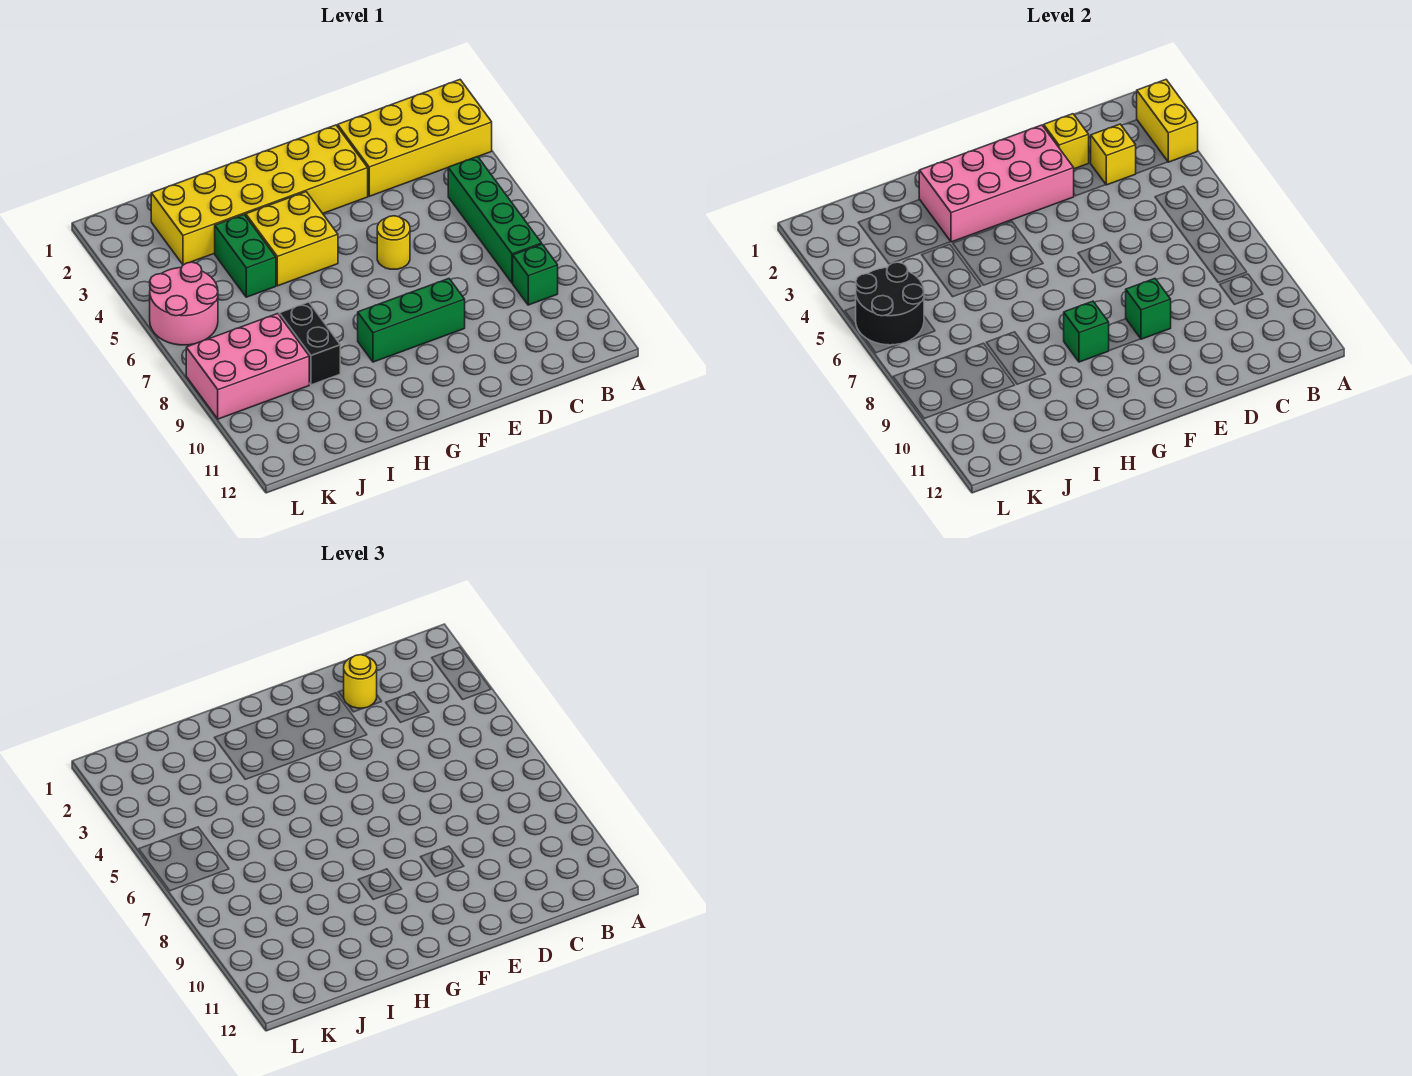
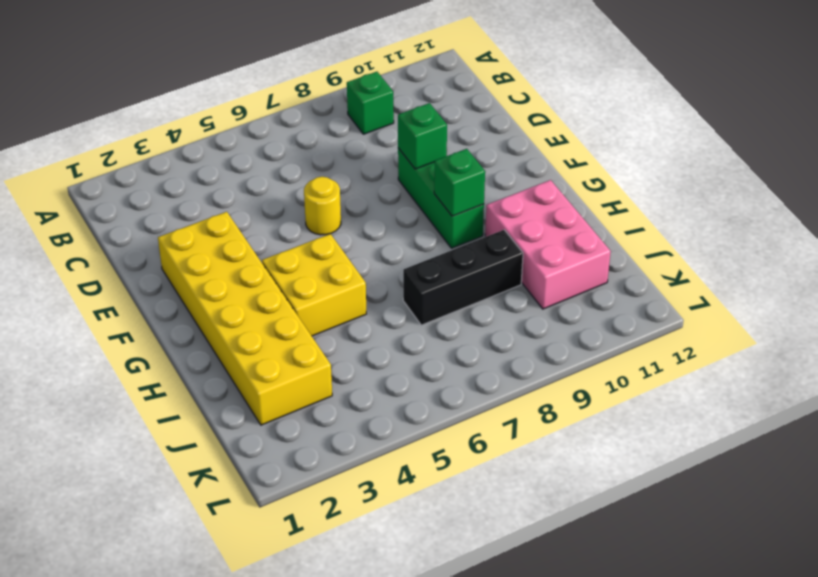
pink brick H10:J11 level 1 -> pink brick J8:L9 level 1
black brick I7:I9 level 1 -> black brick I8:I9 level 1
none -> yellow brick A2:D3 level 1
none -> green brick B5:B8 level 1
none -> green brick I4:I5 level 1

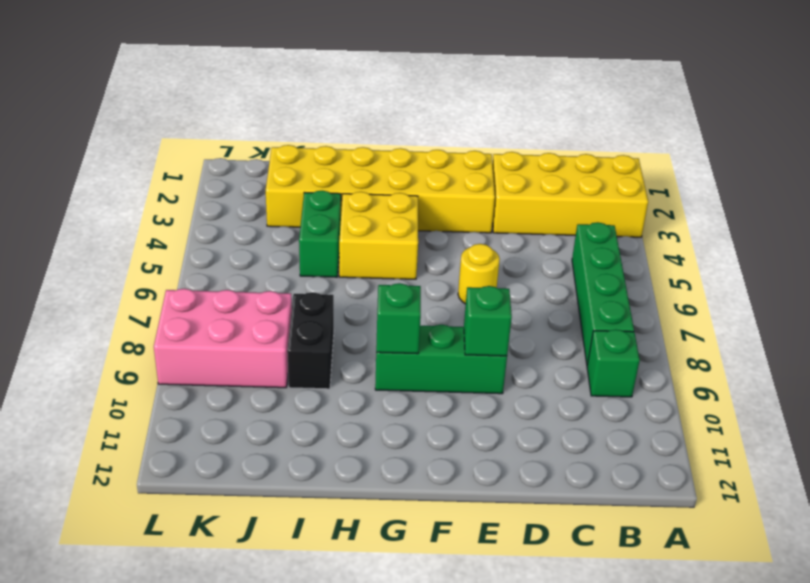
none -> pink round brick K5:L6 level 1
none -> yellow brick A2:A3 level 2
none -> yellow brick C3 level 2

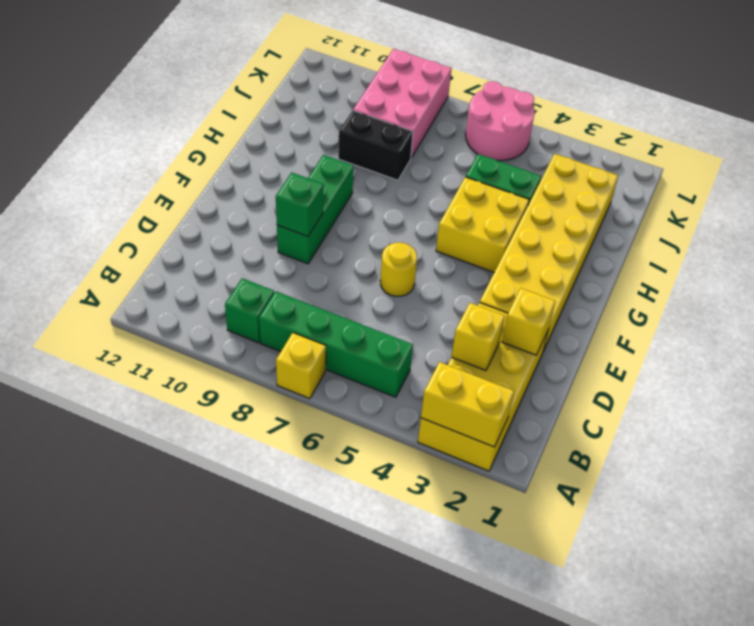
yellow brick A7 level 1 -> none
none -> pink brick E2:H3 level 2
none -> green brick G9 level 2
none -> black round brick K5:L6 level 2

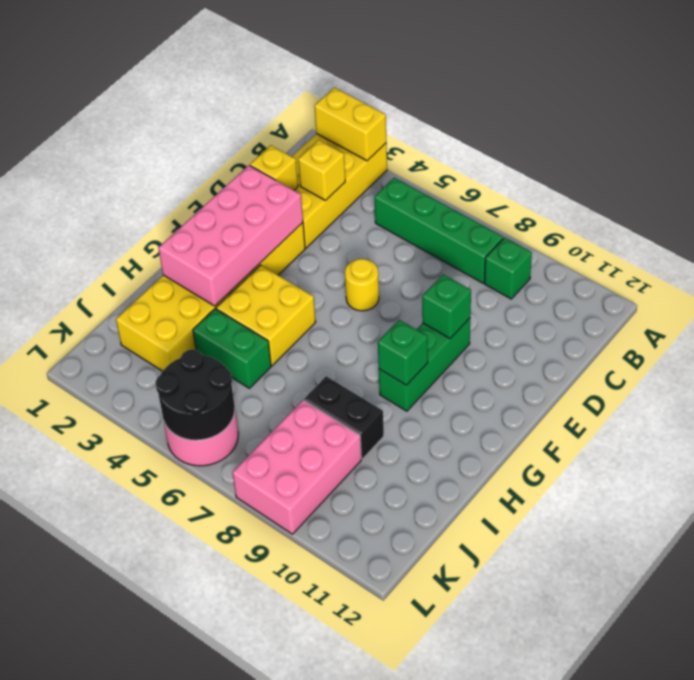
none -> yellow round brick D2 level 3

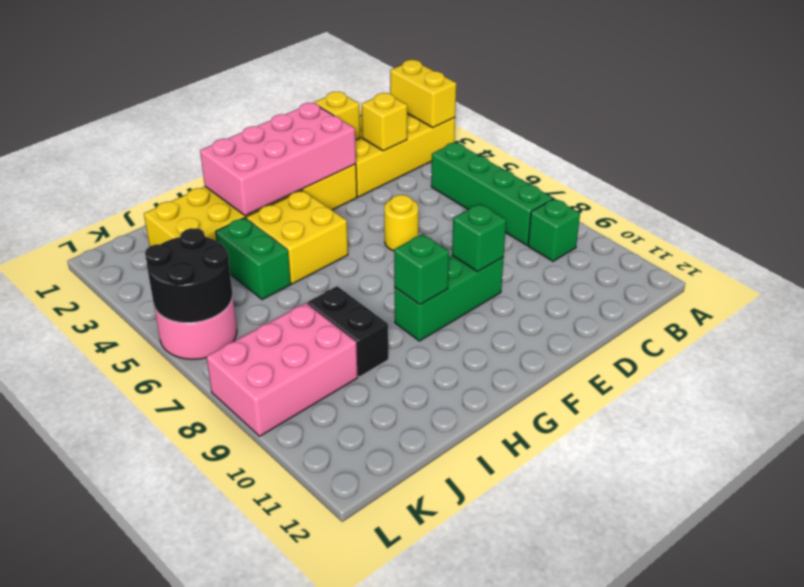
none -> yellow round brick D2 level 3

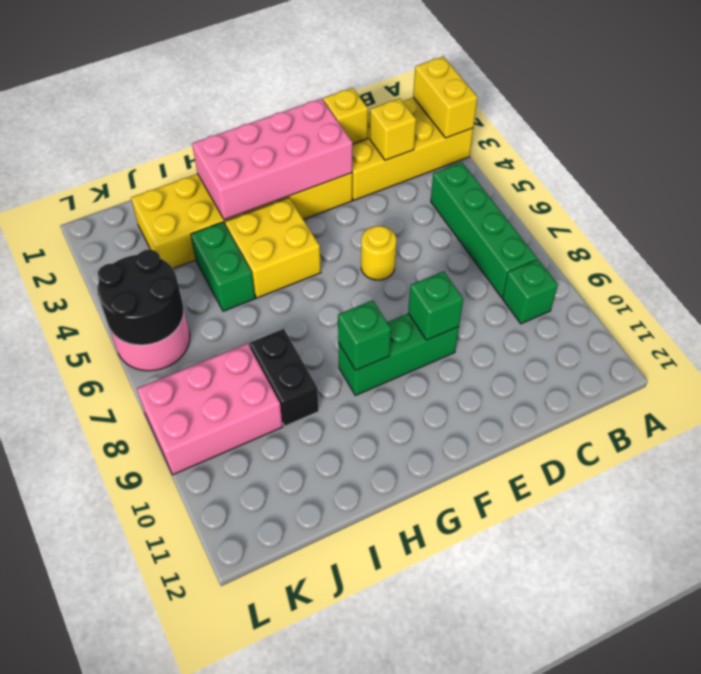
none -> yellow round brick D2 level 3

